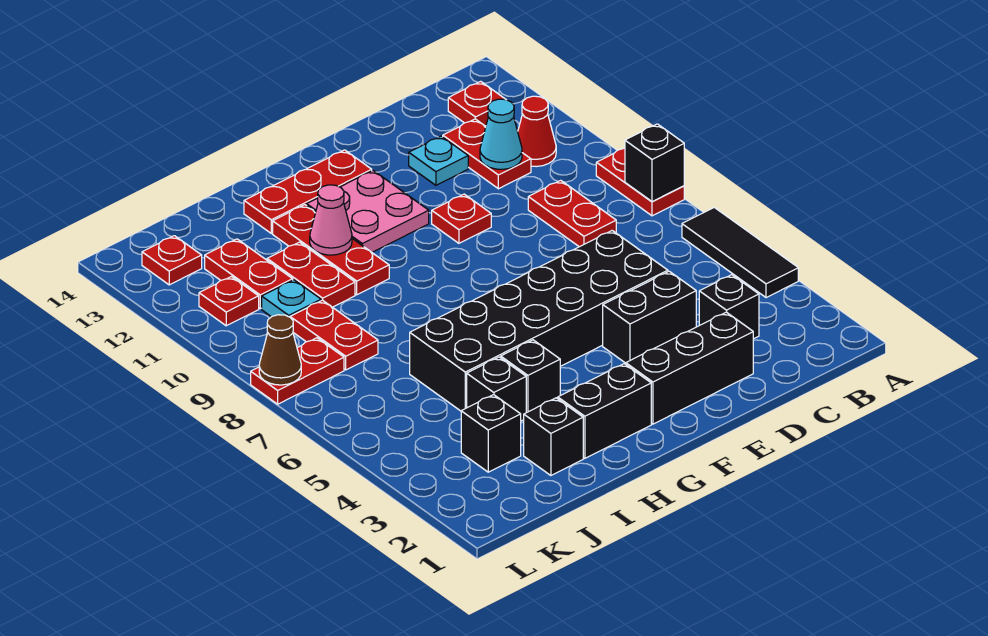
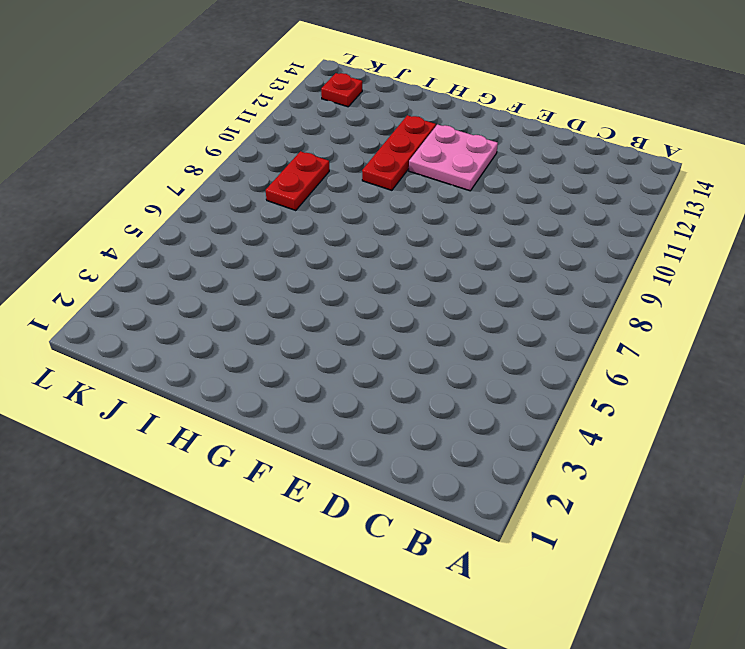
none -> black tile A4:A6 level 1
none -> red plate A8:A9 level 1
none -> red cone B11 level 1
none -> red plate B13 level 1

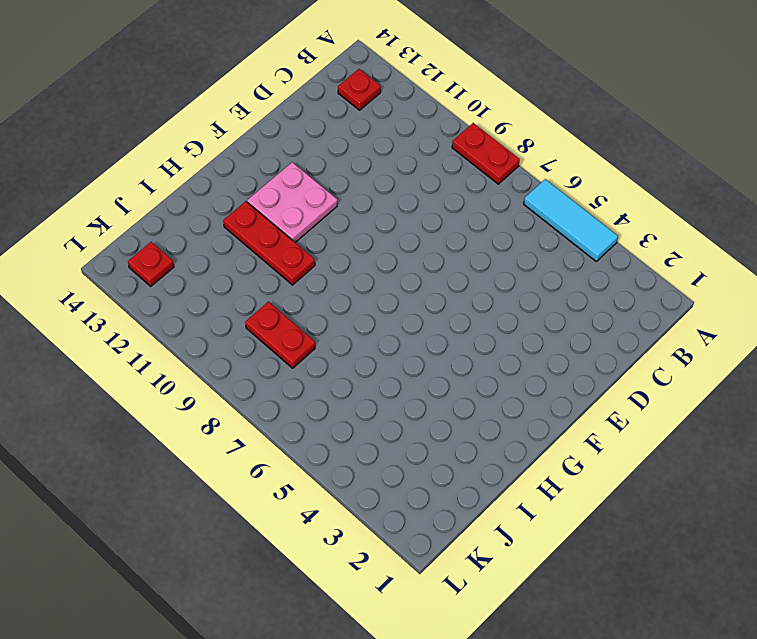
cyan tile A4:A6 level 1 -> black tile A4:A6 level 1
none -> red cone B11 level 1
none -> black brick C3 level 1
none -> red plate C8:C9 level 1
none -> red plate C11:C12 level 1

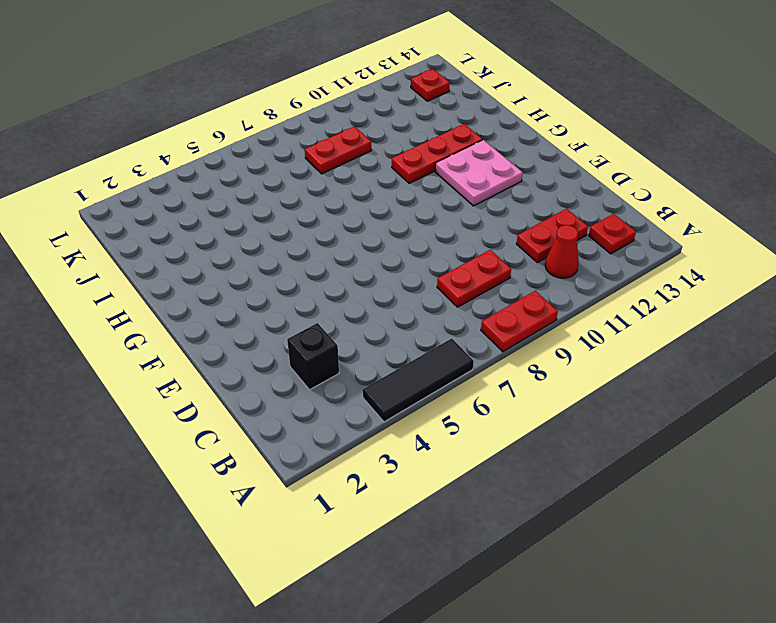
none -> black brick D2:F2 level 1
none -> black brick D4:E4 level 1
none -> black brick D5:I6 level 1
none -> cyan plate D12 level 1

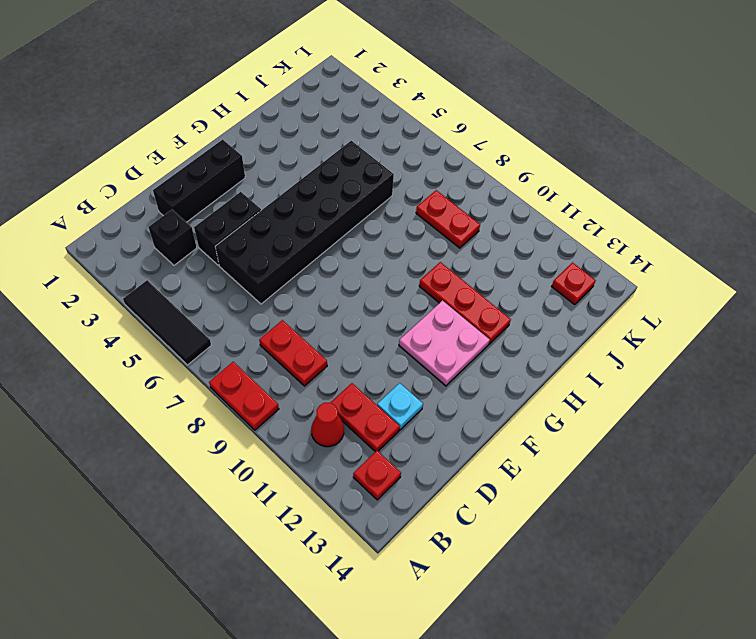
none -> red plate E10 level 1
none -> red plate F13:H13 level 1
none -> black brick G2:H2 level 1
none -> black brick H4 level 1

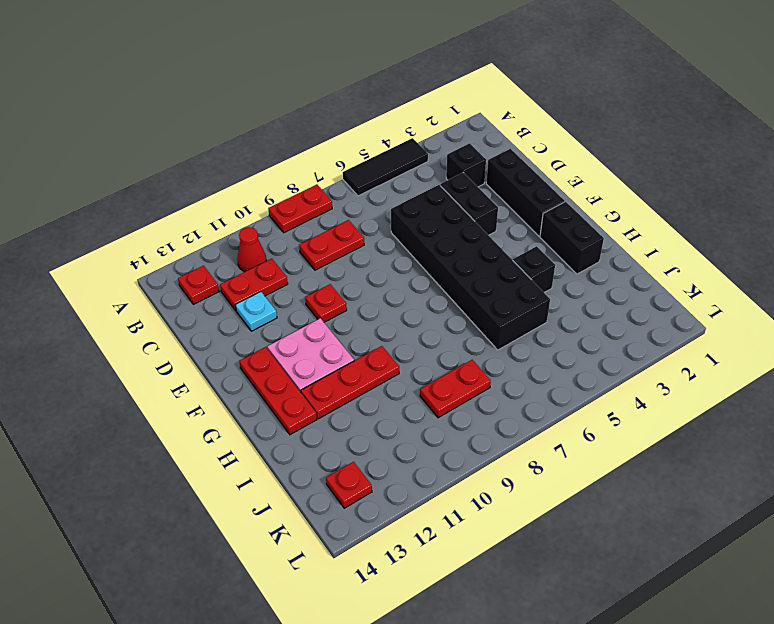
none -> black brick I2 level 1
none -> black brick I4 level 1
none -> red plate I10:I11 level 1
none -> black brick J3 level 1

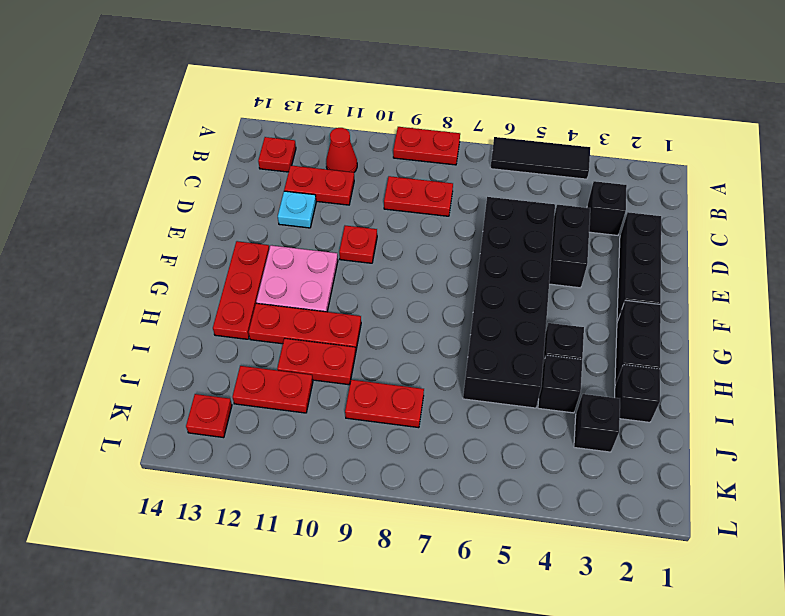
none -> cyan plate J10 level 1
none -> red plate K8:L8 level 1
none -> red plate K11 level 1
none -> black brick A8 level 2

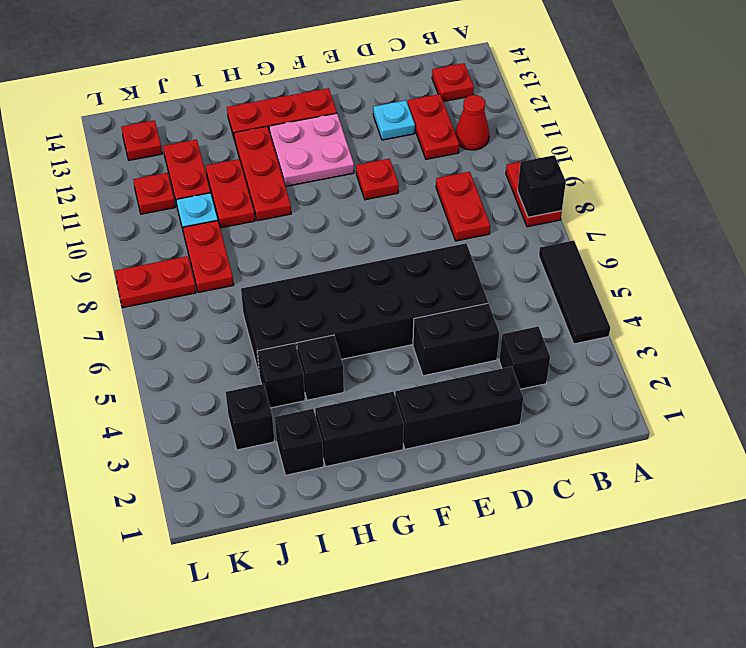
none -> cyan cone C11 level 2
none -> pink cone H11 level 2
none -> brown cone L8 level 2

